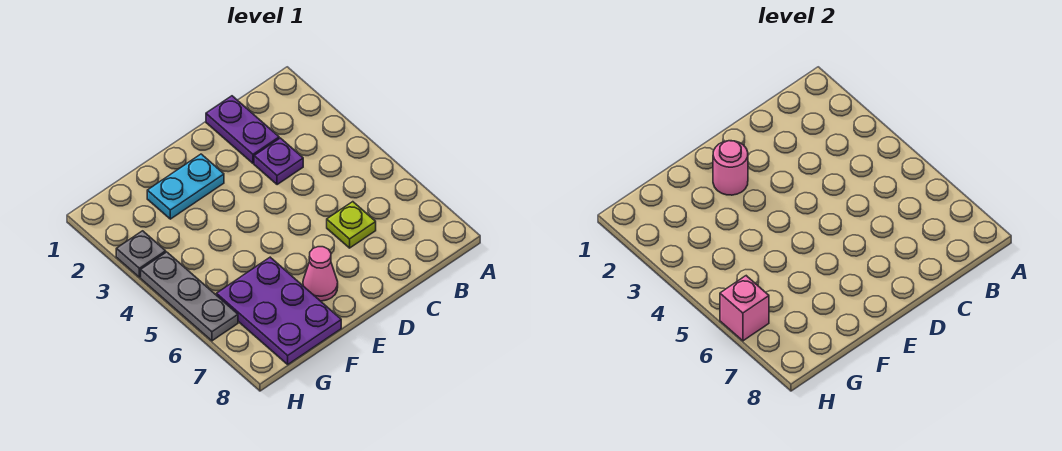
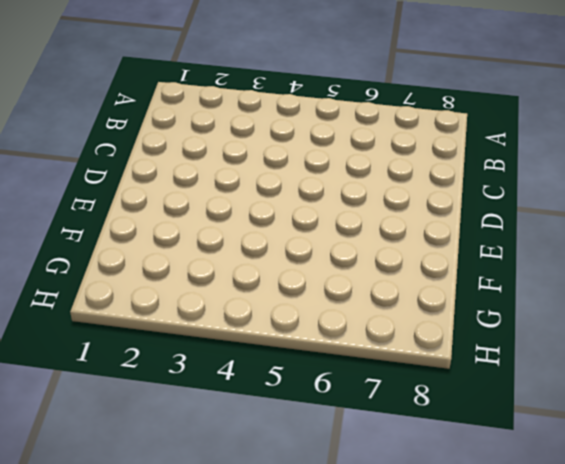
none -> purple plate C1:C2 level 1
none -> purple plate C3 level 1

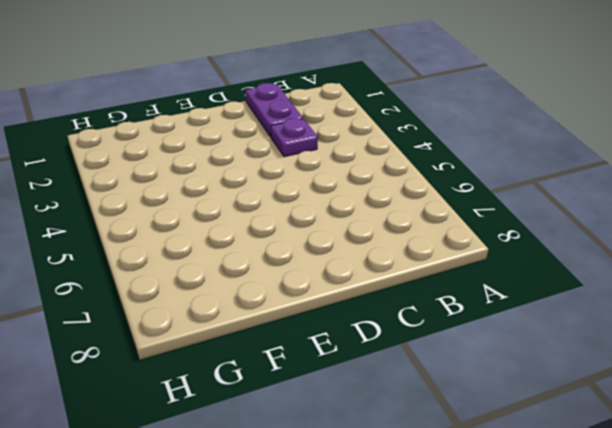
none -> lime plate C6 level 1
none -> cyan plate E2:F2 level 1

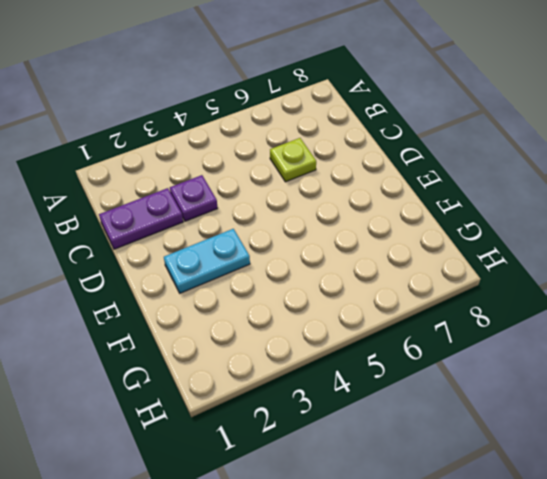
cyan plate E2:E3 level 1 -> cyan plate E2:F2 level 1
none -> pink cone E7 level 1
none -> purple plate F6:G8 level 1

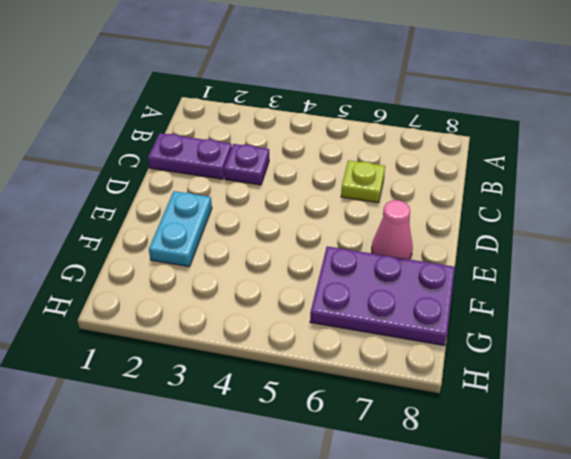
none -> grey plate H3 level 1
none -> grey plate H4:H6 level 1

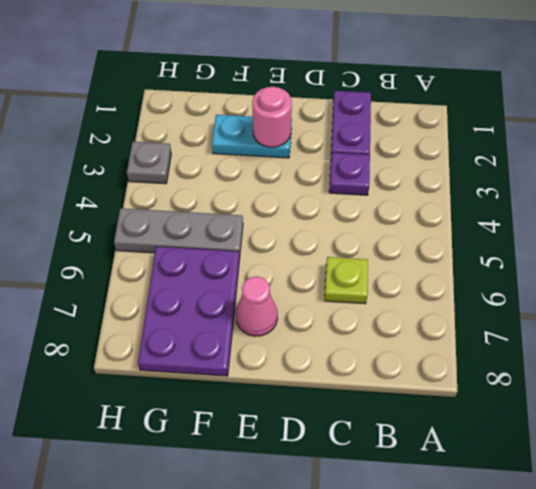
grey plate F5:H5 level 1 -> grey plate H4:H6 level 1
none -> pink brick H6 level 2

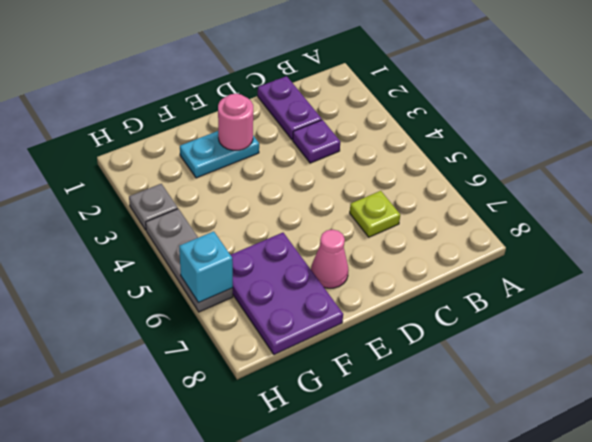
cyan brick H6 level 2 -> pink brick H6 level 2

